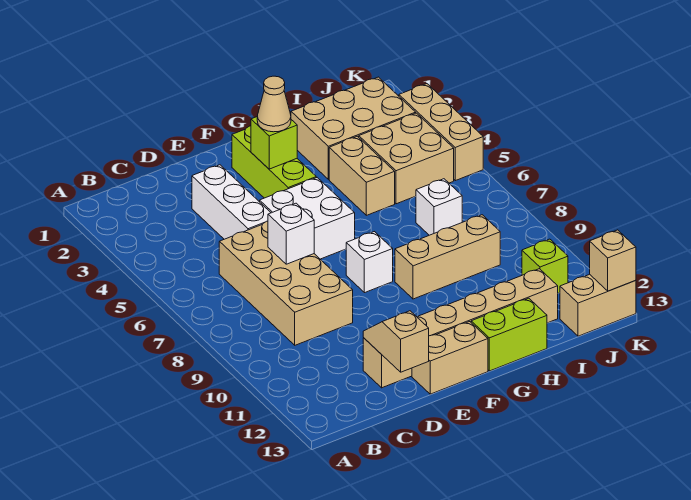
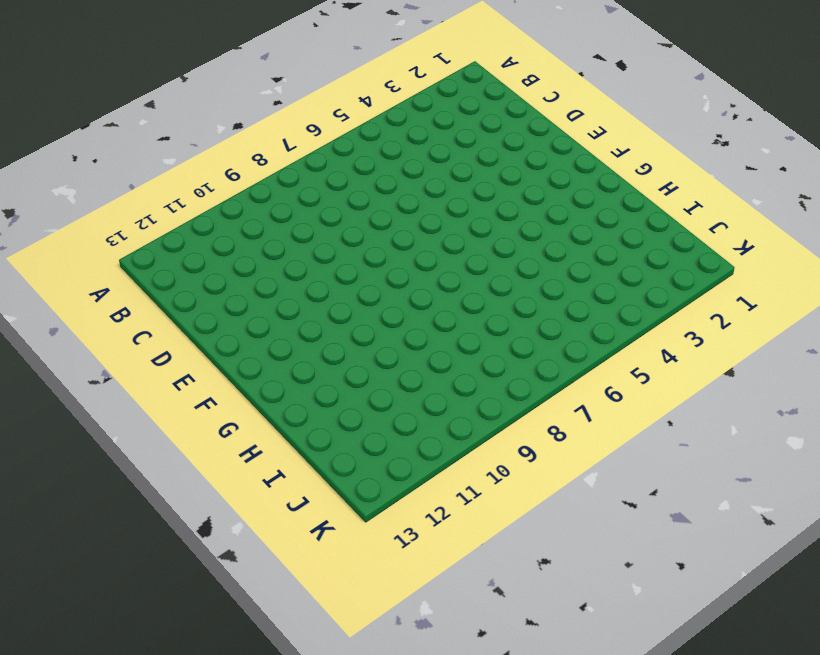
none -> tan brick C6:D9 level 1
none -> white brick D3:D5 level 1
none -> tan brick D12:I12 level 1

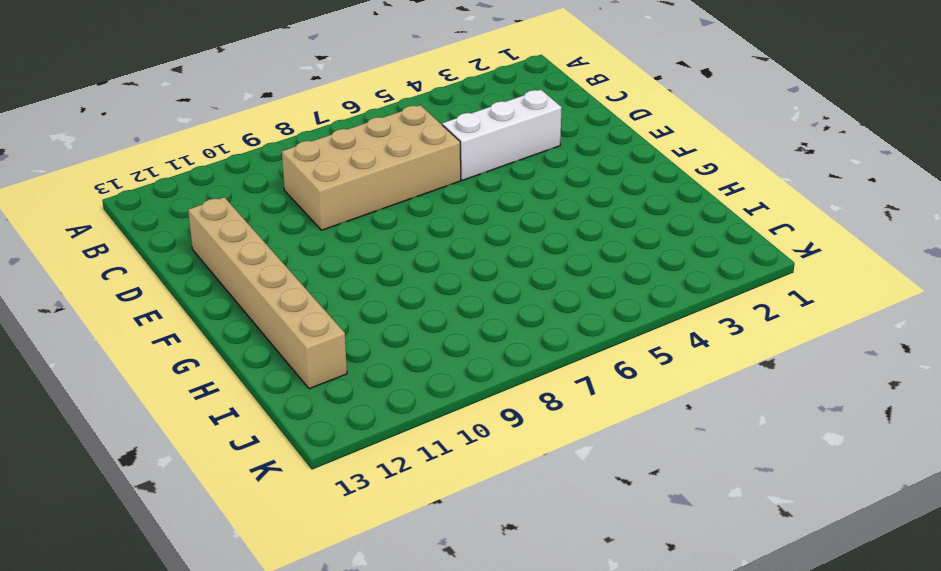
none -> white brick E5:F6 level 1
none -> tan brick E13:F13 level 1
none -> lime brick F2:F4 level 1

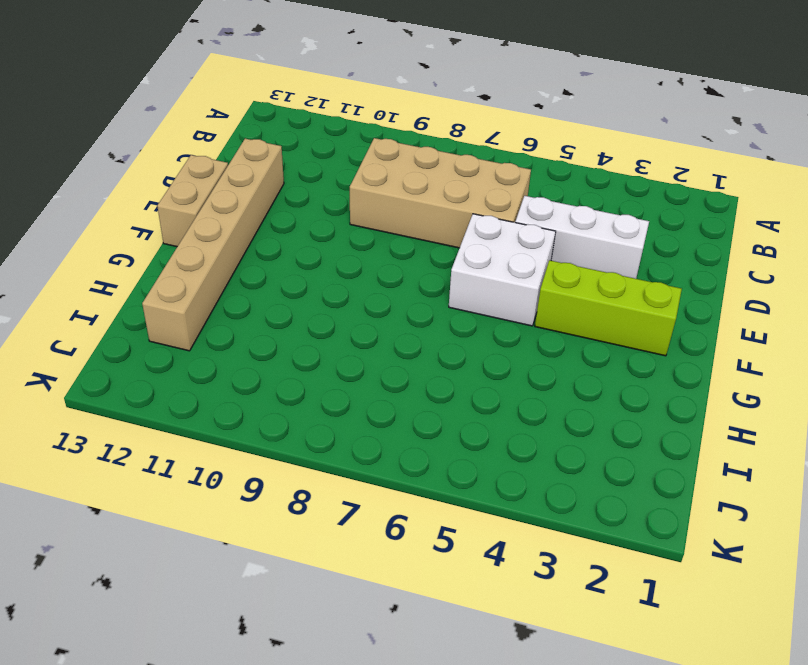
none -> white brick F8 level 1
none -> tan brick G9:I9 level 1
none -> lime brick G13:H13 level 1

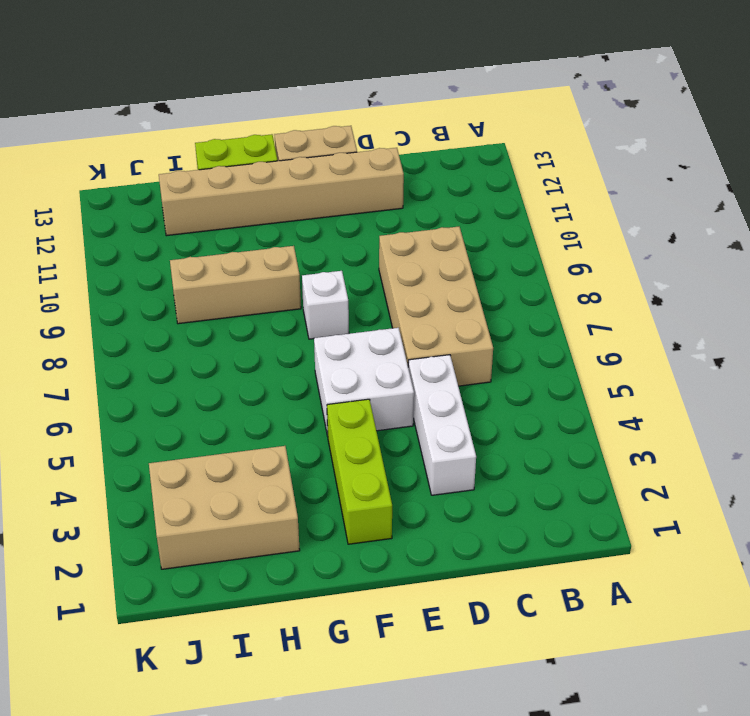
none -> tan brick H4:H5 level 1
none -> tan brick I4:J5 level 1
none -> white brick I7 level 1

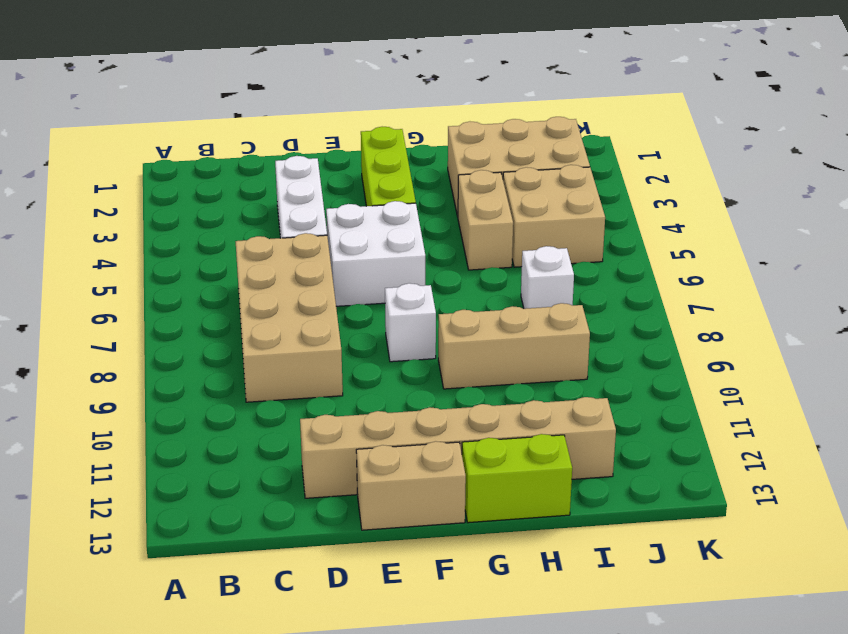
none -> lime brick J11 level 1
none -> tan brick J13:K13 level 1
none -> tan brick K3:K5 level 1

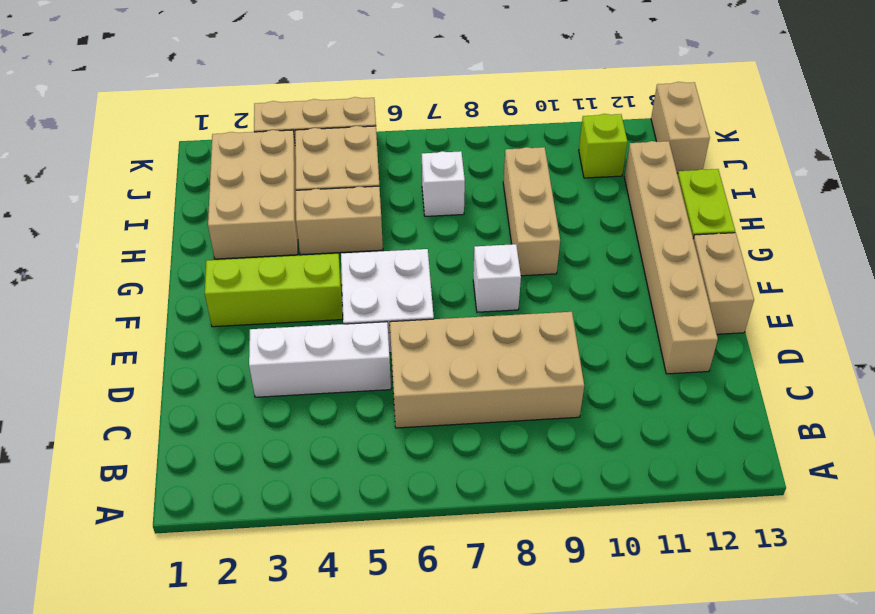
none -> white brick D7 level 2
none -> tan slope D12:D13 level 2 top 13
none -> lime brick F3 level 2

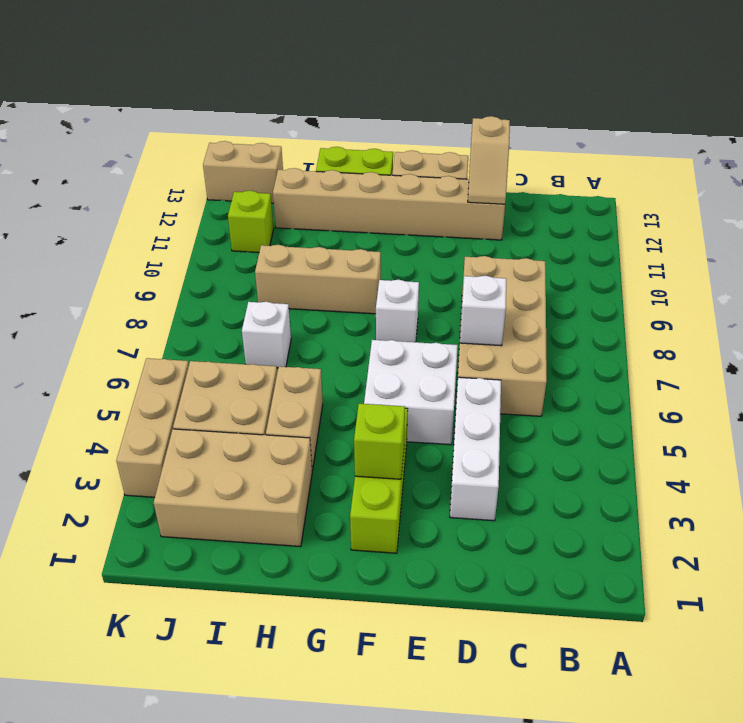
none -> tan brick K13 level 2
none -> tan cone F3 level 3

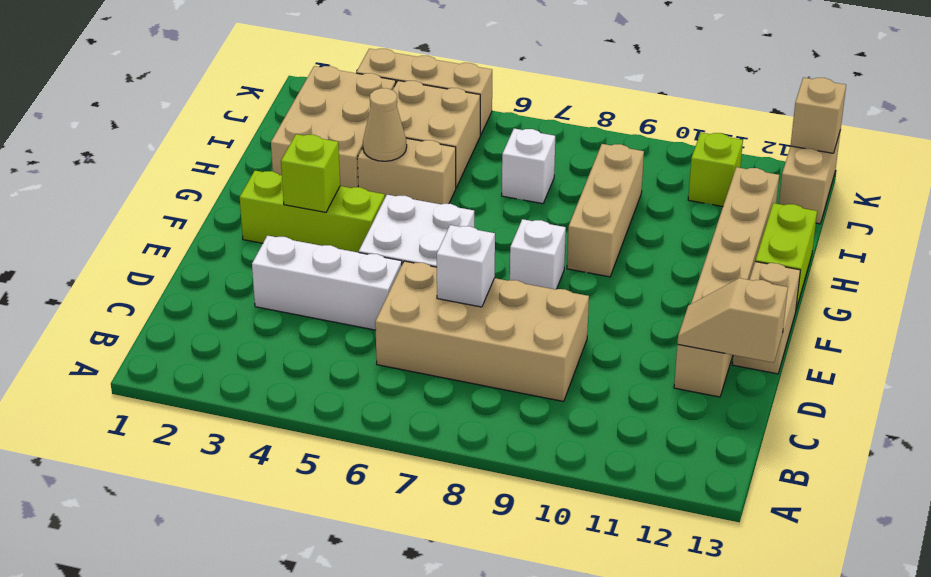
tan cone H4 level 2 -> tan cone F3 level 3

